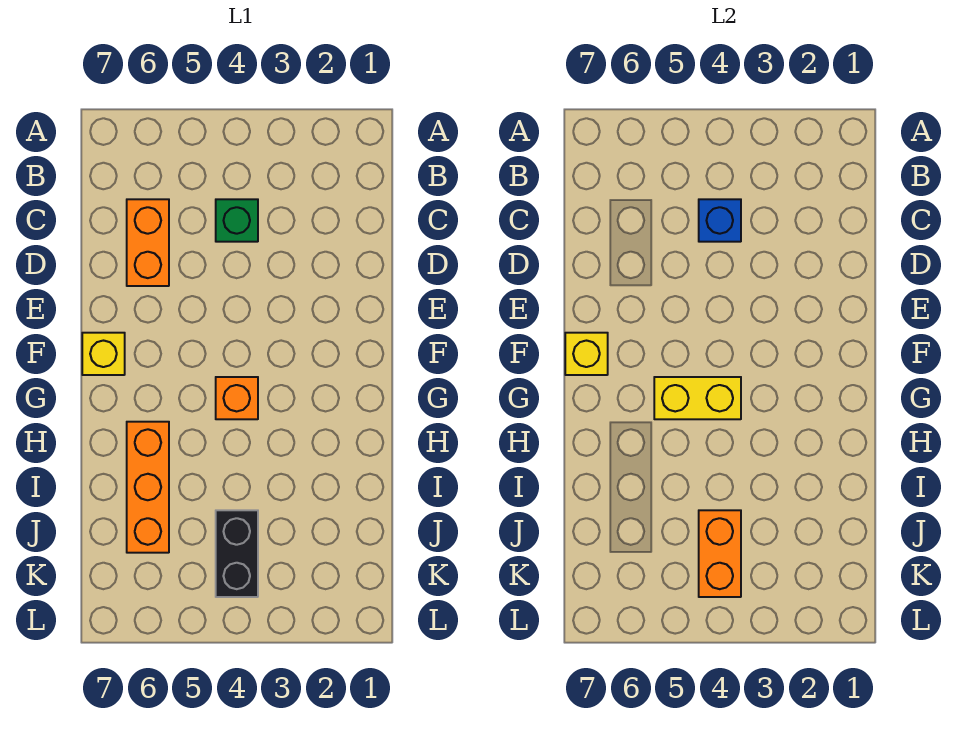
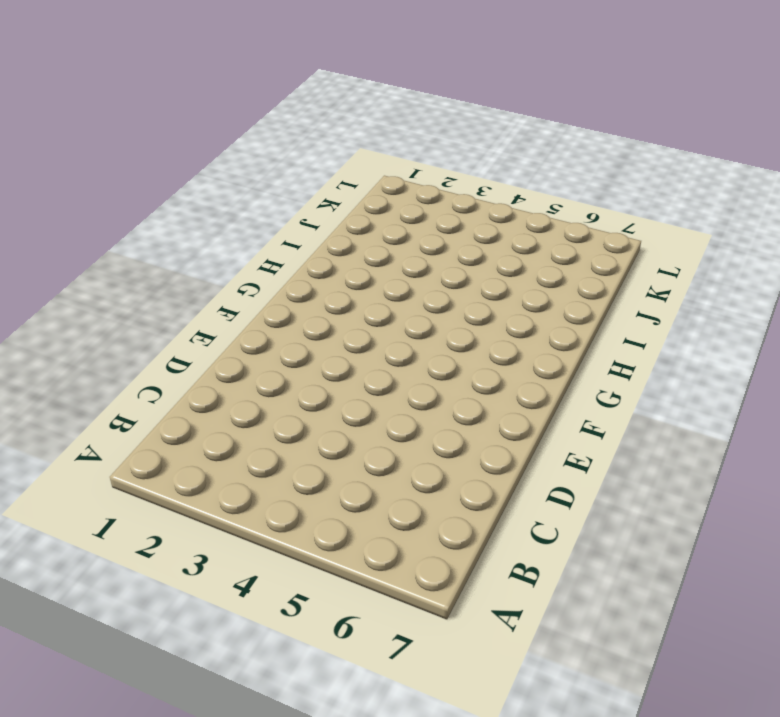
none -> green brick C4 level 1
none -> orange brick C6:D6 level 1

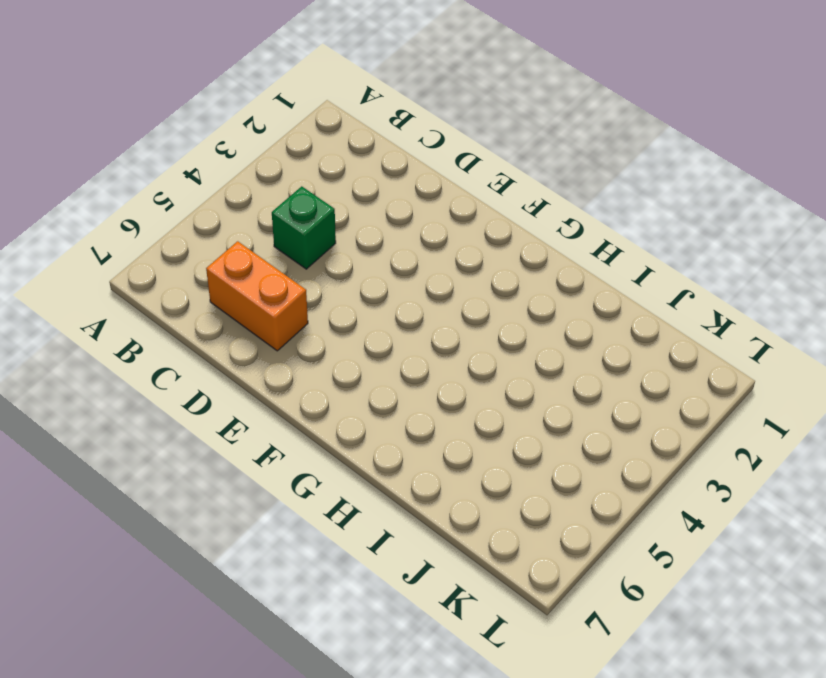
none -> yellow brick F7 level 1
none -> orange brick G4 level 1

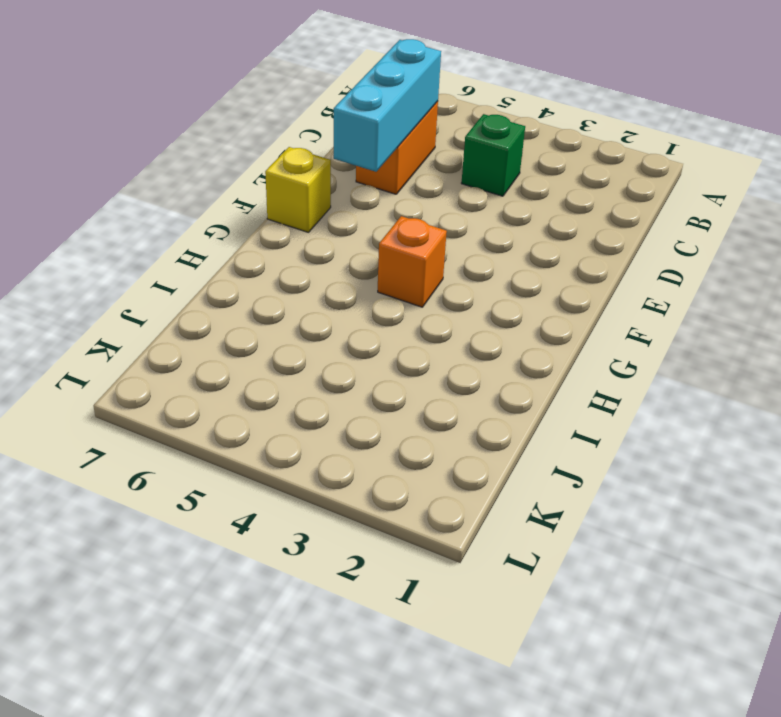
cyan brick C6:E6 level 2 -> none
none -> orange brick H6:J6 level 1
none -> black brick J4:K4 level 1

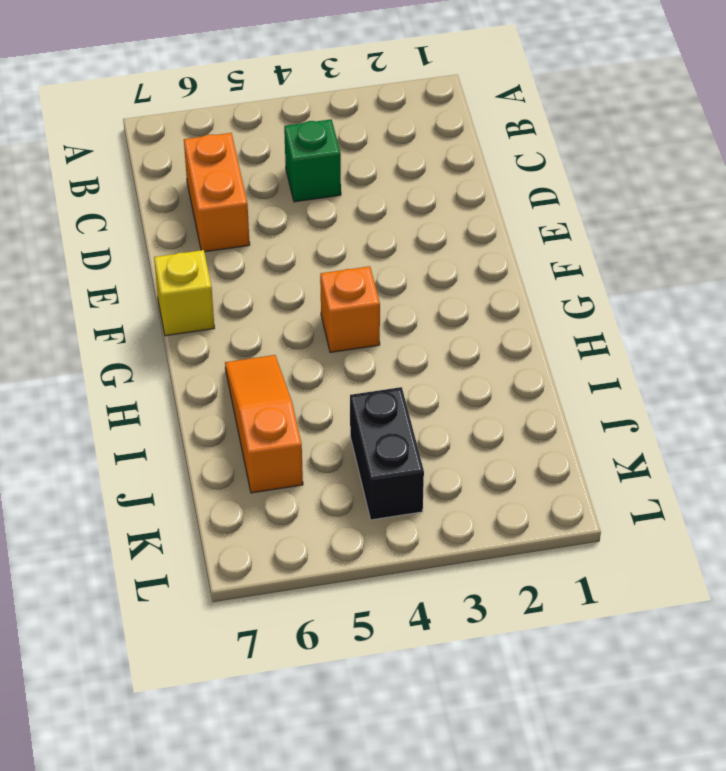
orange slope H6:J6 level 1 top J -> orange brick H6:J6 level 1
none -> blue brick C4 level 2
none -> yellow brick F7 level 2

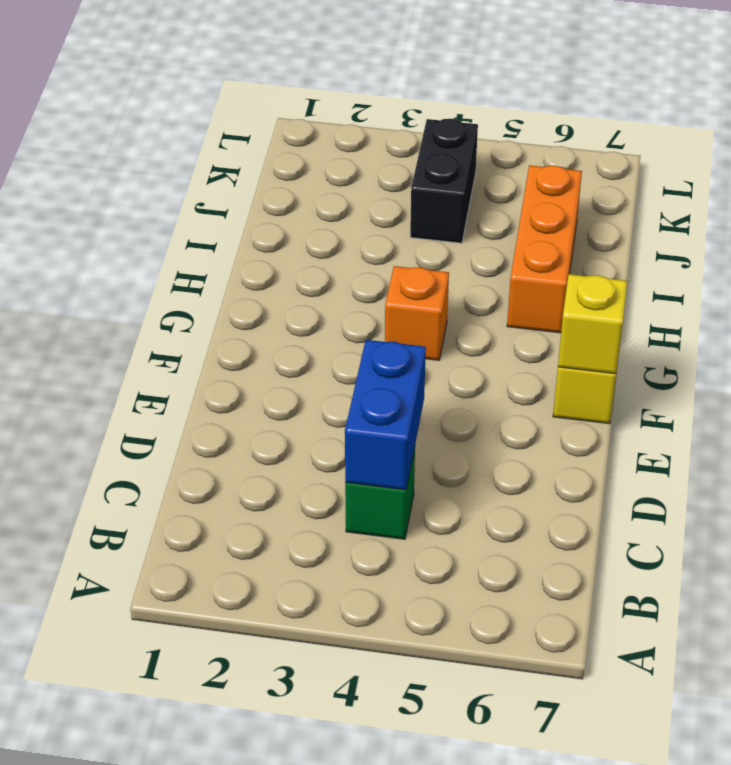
blue brick C4:D4 level 2 -> blue brick C4 level 2
none -> orange brick C6:D6 level 1
none -> yellow brick G4:G5 level 2

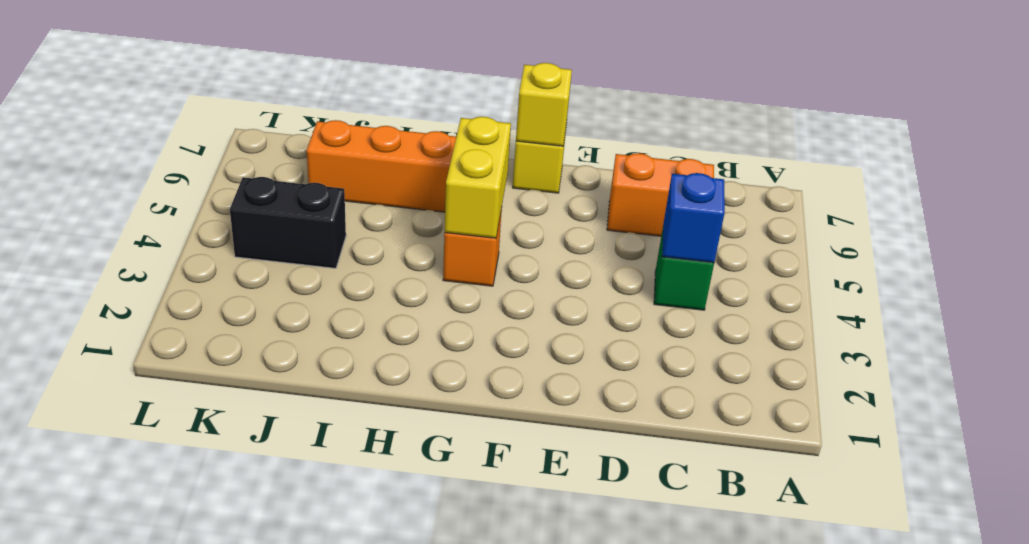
none -> orange brick J4:K4 level 2

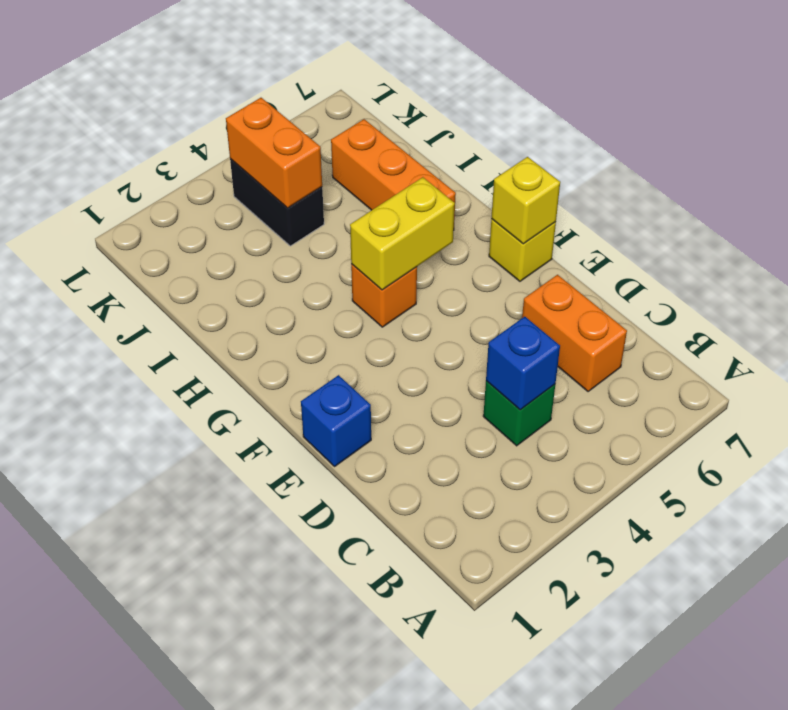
blue brick E1 level 1 -> none

